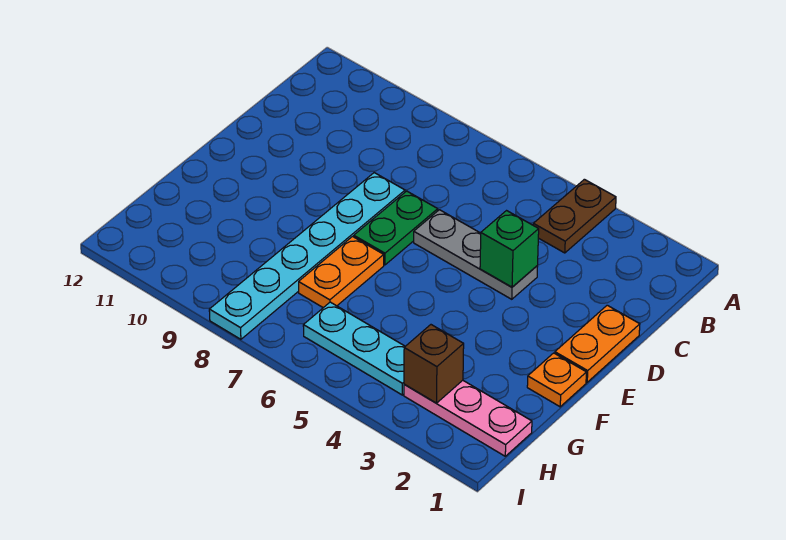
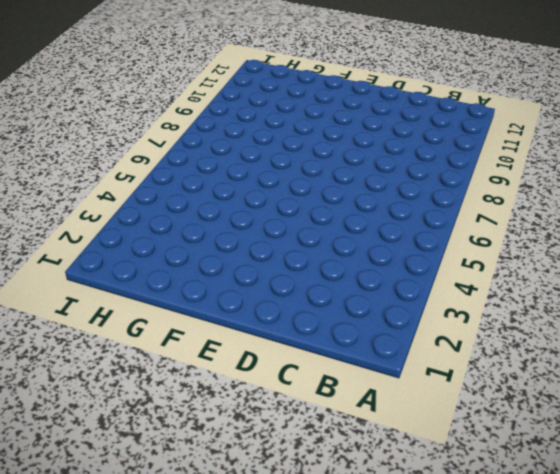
none -> brown plate A4:B4 level 1
none -> orange plate D1:E1 level 1

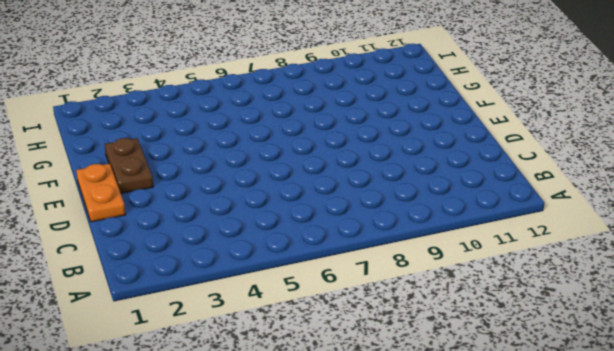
brown plate E2:F2 level 1 -> brown plate A4:B4 level 1
none -> grey plate D4:D6 level 1
none -> green plate D7:E7 level 1

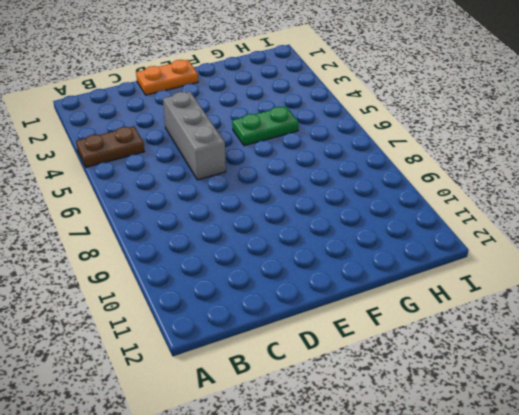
grey brick D4:D6 level 1 -> grey plate D4:D6 level 1
green plate F5:G5 level 1 -> green plate D7:E7 level 1
none -> cyan plate D8:I8 level 1
none -> orange plate F1 level 1

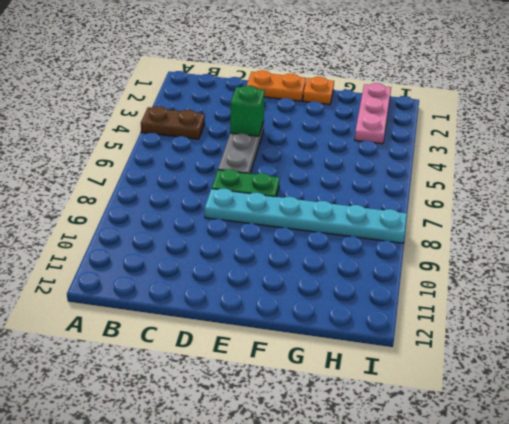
none -> orange plate F7:G7 level 1
none -> cyan plate H4:H6 level 1

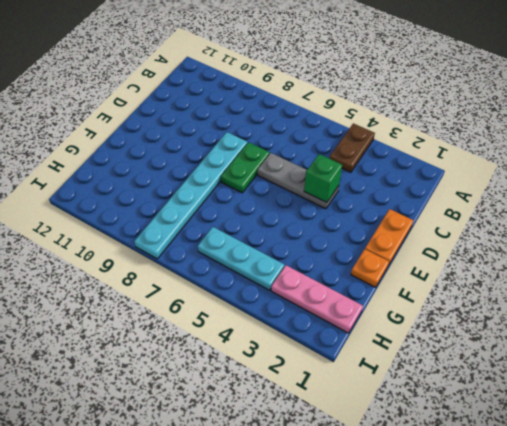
none -> orange plate F7:G7 level 1
none -> brown brick H3 level 2

